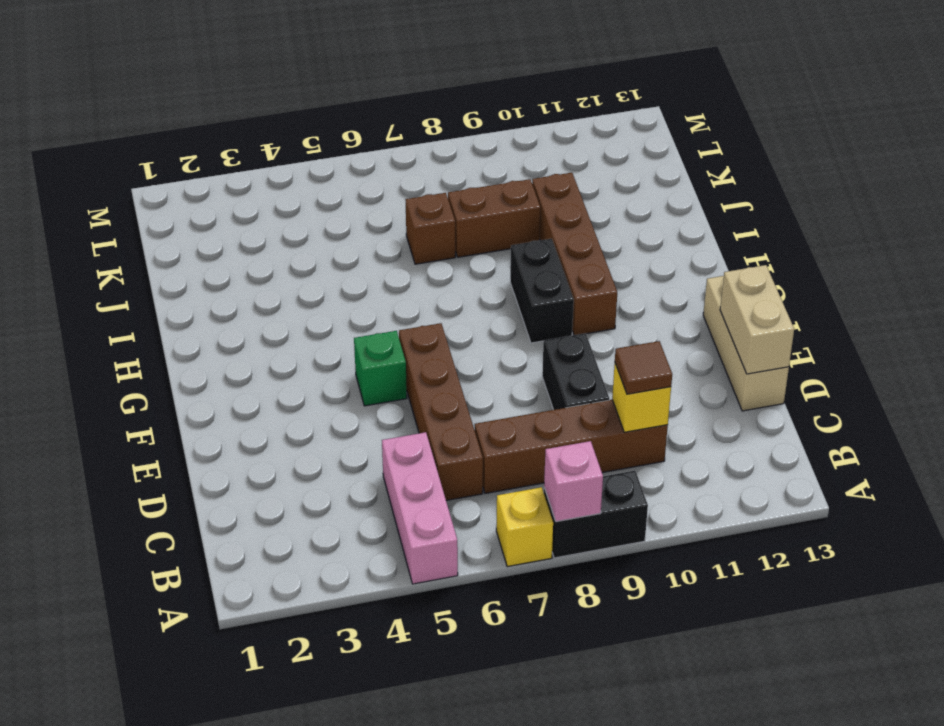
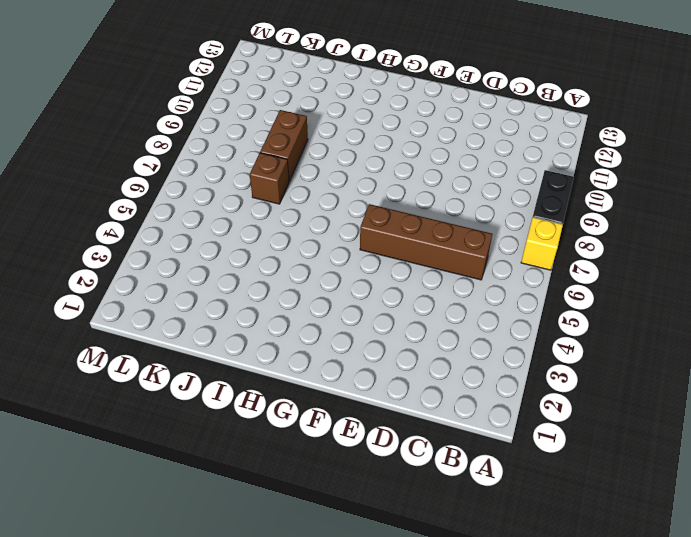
none -> pink brick A5:C5 level 1
none -> brown brick C7:C10 level 1
none -> black brick D9:E9 level 1

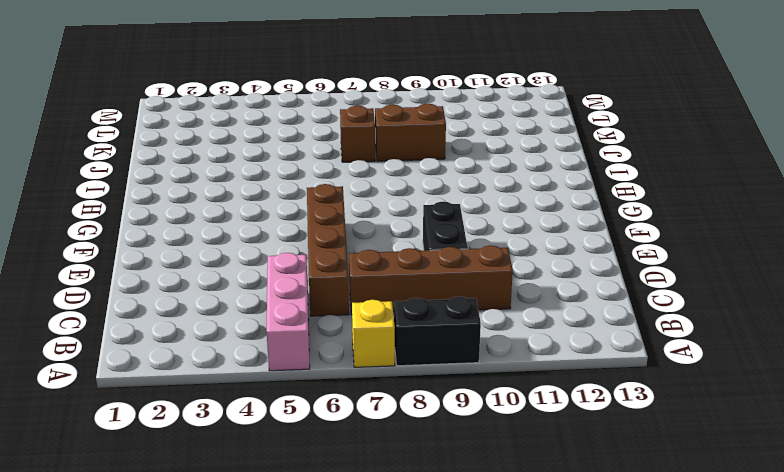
none -> tan brick D13:F13 level 1
none -> green brick F5 level 1
none -> black brick G9:H9 level 1

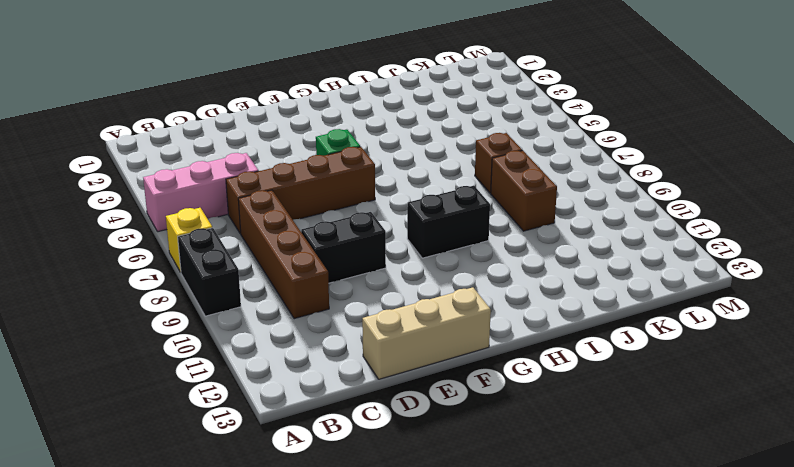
none -> brown brick G10:J10 level 1
none -> pink brick A8 level 2
none -> yellow brick C10 level 2

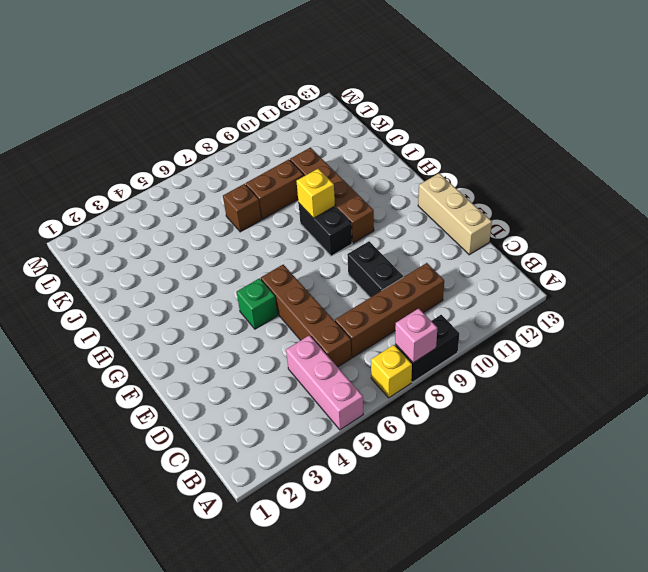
yellow brick H9 level 2 -> yellow brick C10 level 2
none -> tan brick D13:E13 level 2
none -> brown tile C10 level 3

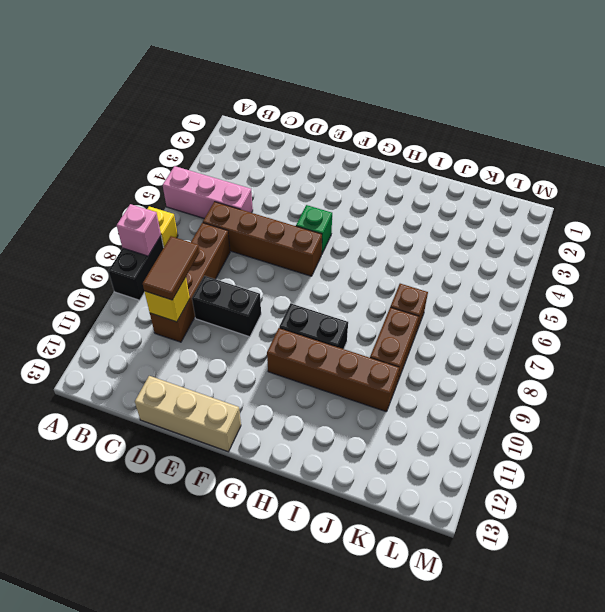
brown tile C9:C10 level 3 -> brown tile C10 level 3
none -> tan brick D13:E13 level 2

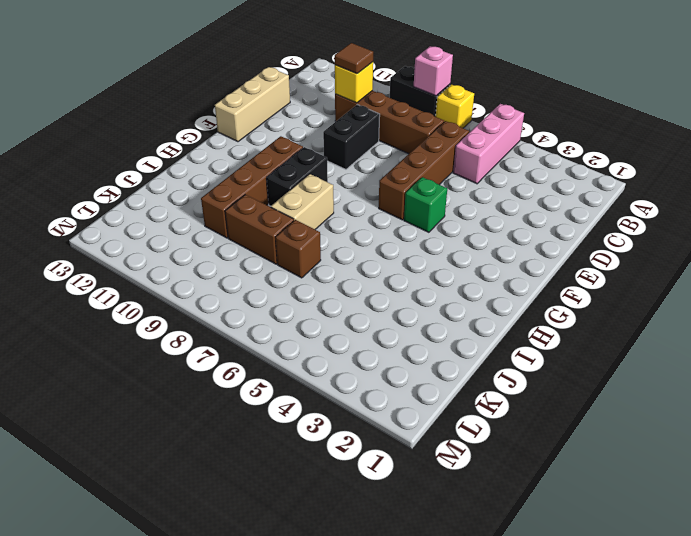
tan brick H8:I8 level 1 -> tan brick D13:E13 level 2

